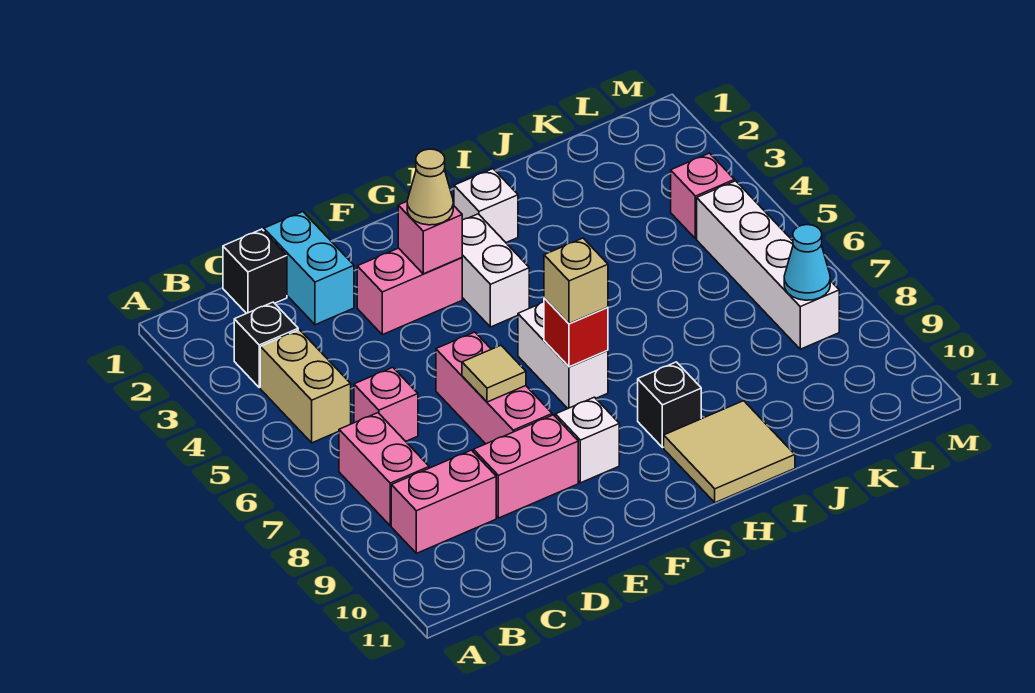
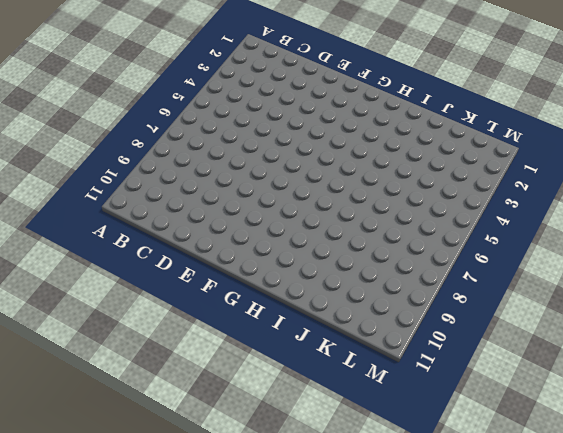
none -> black brick B3 level 1
none -> tan brick B4:B5 level 1
none -> pink brick B7:B8 level 1

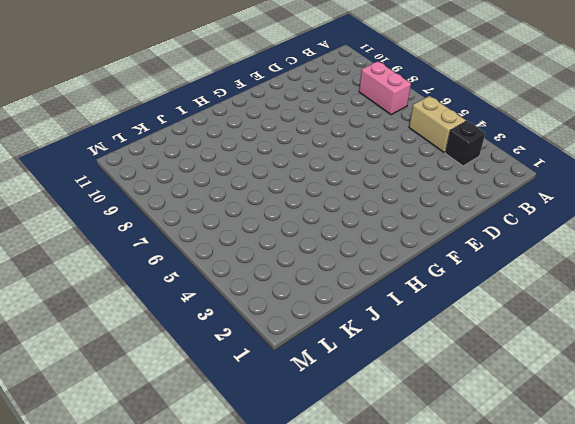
none -> pink brick B9:C9 level 1
none -> black brick C1 level 1
none -> pink brick C6 level 1

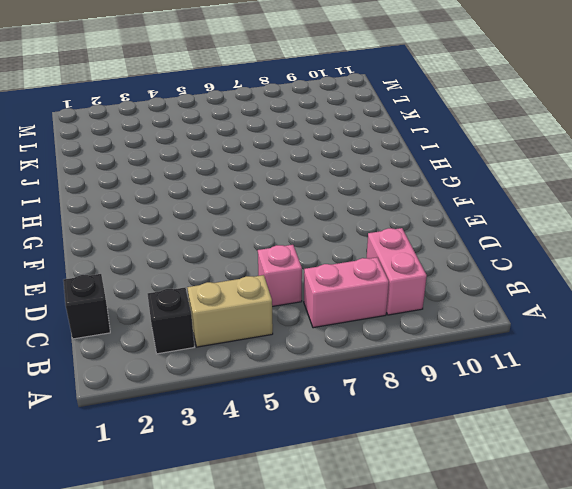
none -> cyan brick D1:D2 level 1
none -> pink brick D9:E9 level 1
none -> pink brick E3:F3 level 1

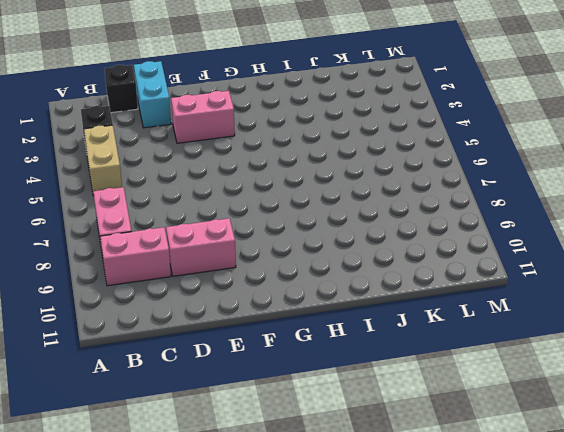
none -> pink brick C6 level 1
none -> pink brick E6:E8 level 1
none -> white brick F9 level 1

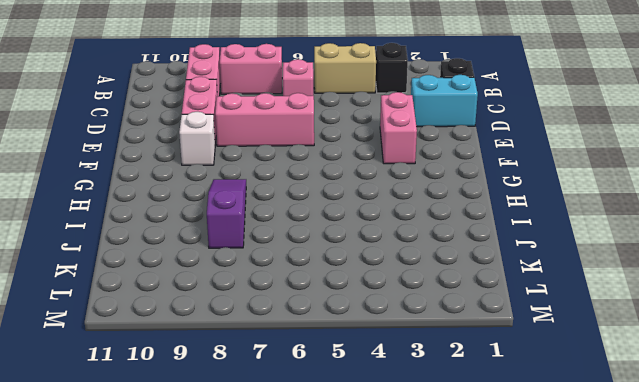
purple slope H8:J8 level 1 top J -> none
none -> white brick G3:G4 level 1
none -> white brick G6:G7 level 1
none -> white brick H2 level 1

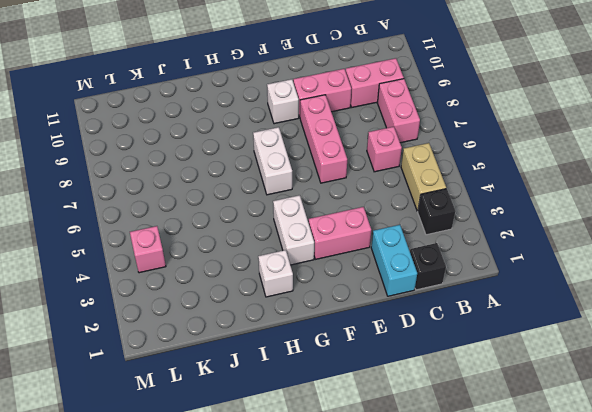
none -> black brick H9 level 1
none -> tan tile H10:I11 level 1
none -> white brick L5:L8 level 1

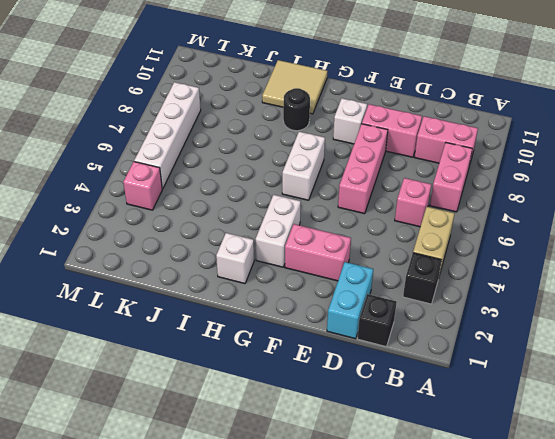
black round brick H9 level 1 -> black brick H9 level 1
none -> tan tile E7 level 2
none -> pink brick F3 level 2
none -> red brick G7 level 2

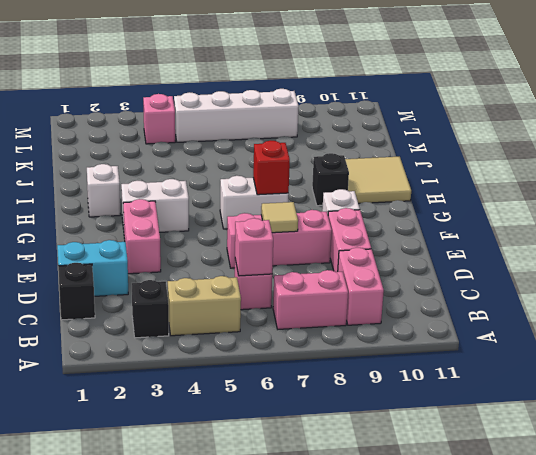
pink brick C6 level 2 -> pink brick F3 level 2
none -> cyan cone L8 level 2
none -> tan cone F3 level 3
none -> tan brick G7 level 3

